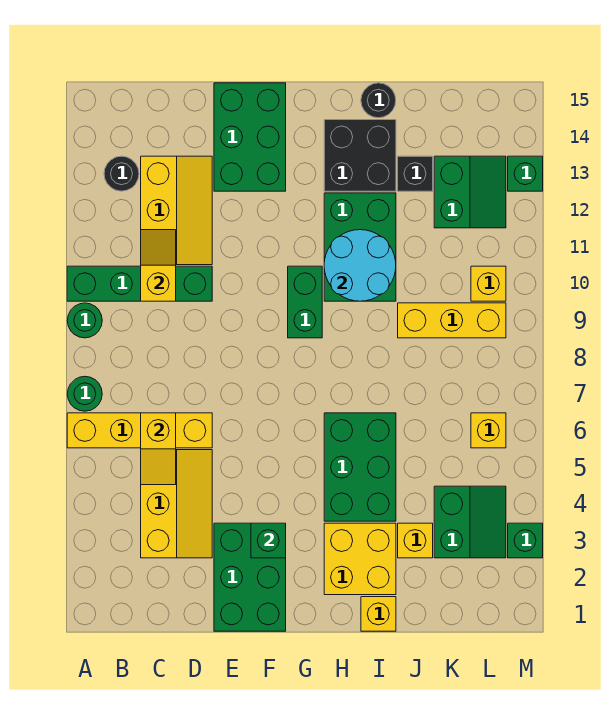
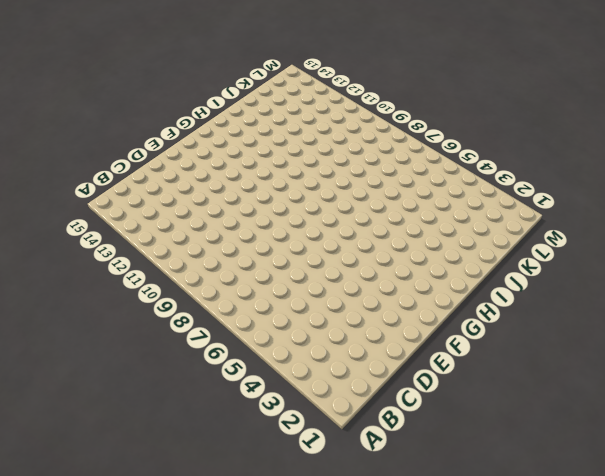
none -> yellow brick A6:D6 level 1
none -> green round brick A7 level 1
none -> green round brick A9 level 1

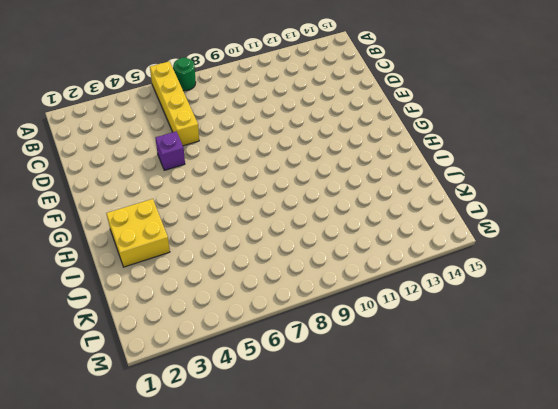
purple brick E5 level 1 -> none
none -> green round brick A9 level 1
none -> green brick A10:D10 level 1
none -> black round brick B13 level 1

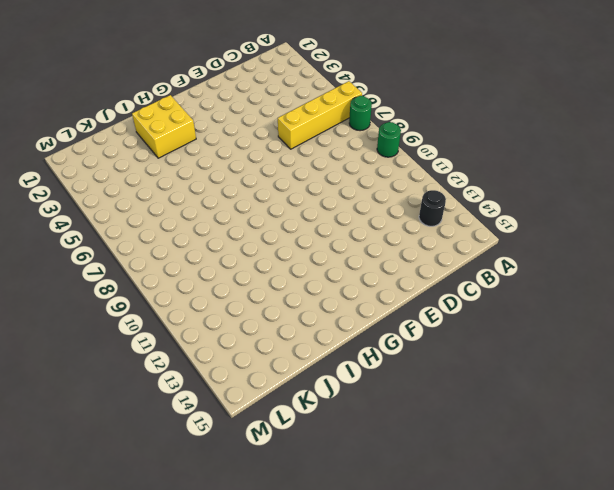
none -> green brick A10:D10 level 1
none -> yellow slope C3:D5 level 1 top C
none -> yellow slope C11:D13 level 1 top C

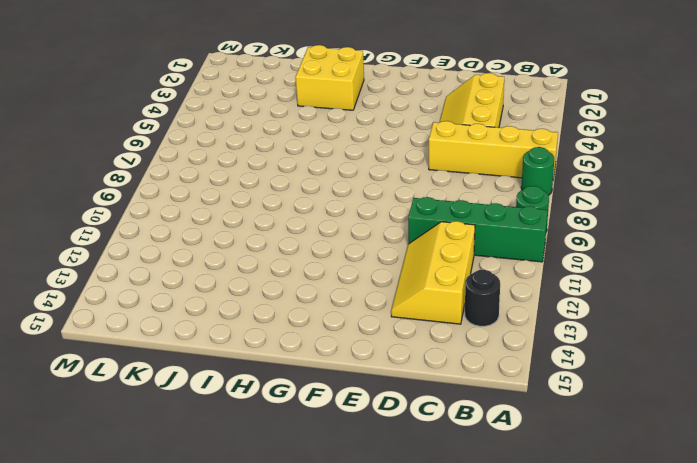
none -> green brick E1:F3 level 1
none -> green brick E13:F15 level 1
none -> green brick G9:G10 level 1

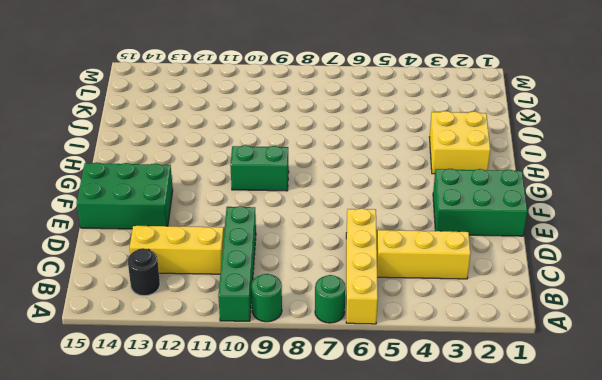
none -> green brick H4:I6 level 1
none -> green brick H10:I12 level 1
none -> black brick H13:I14 level 1

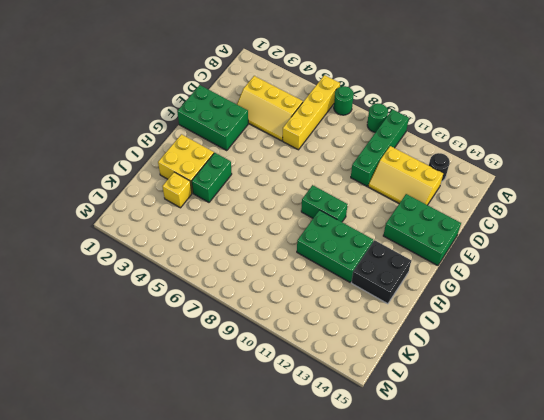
green brick H4:I4 level 1 -> green brick H4:I6 level 1
none -> yellow brick I1 level 1
none -> black round brick I15 level 1
none -> yellow brick J9:L9 level 1

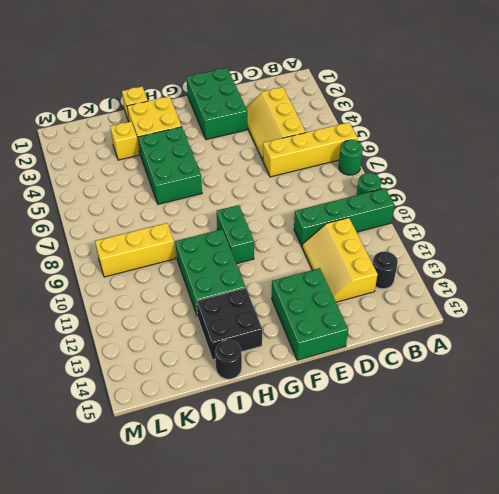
none -> black brick J13 level 1
none -> green slope K3:L4 level 1 top K
none -> green slope K12:L13 level 1 top K

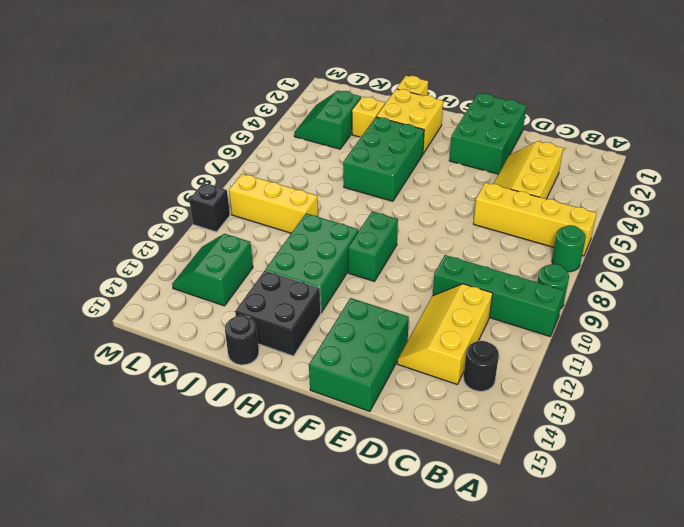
black brick M10 level 1 -> black brick J13 level 1
none -> yellow brick L6 level 1
none -> yellow brick L10 level 1
none -> green brick M3 level 1

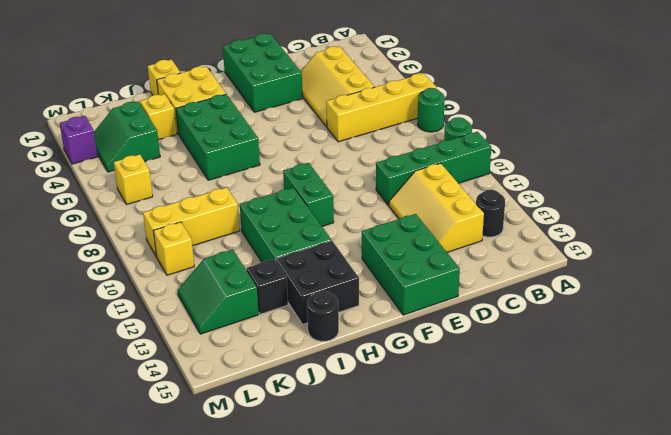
purple brick M3 level 1 -> green brick M3 level 1
none -> green brick M13 level 1
none -> yellow slope C5:C6 level 2 top 6
none -> yellow slope C10:C11 level 2 top 10

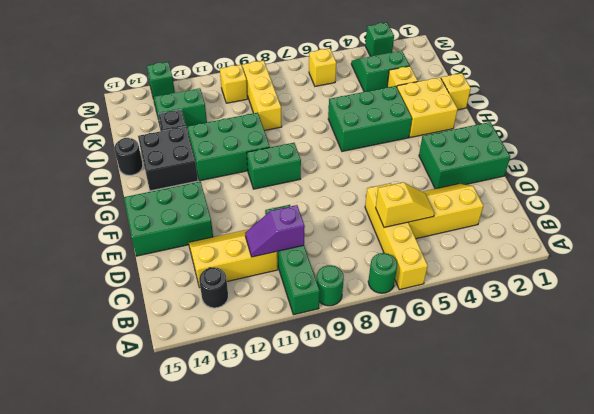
purple slope C10:C11 level 2 top 10 -> yellow slope C10:C11 level 2 top 10
none -> green brick F3 level 2
none -> cyan round brick H10:I11 level 2

